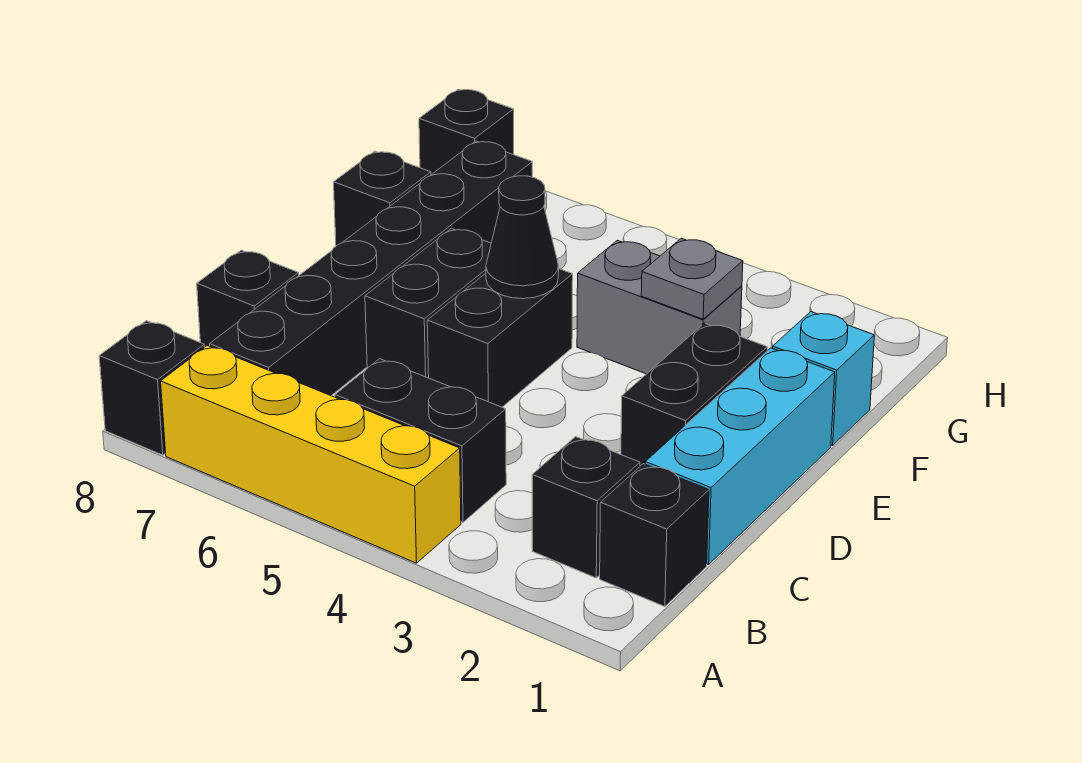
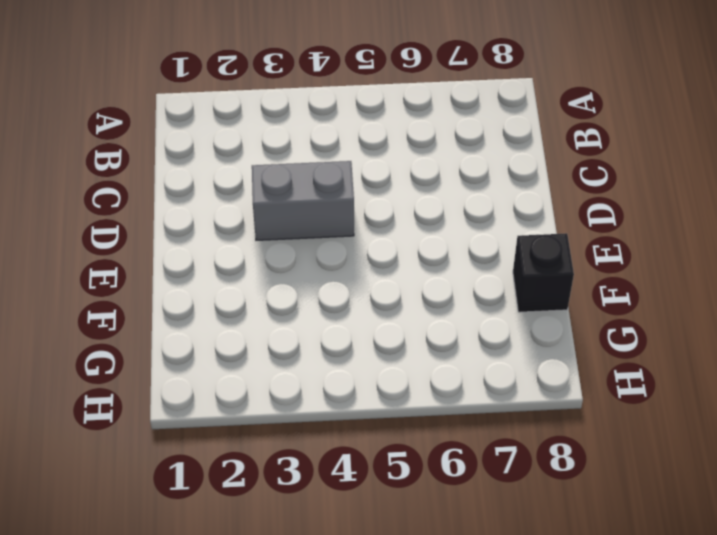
grey brick D3:D4 level 1 -> grey brick F3:F4 level 1
none -> yellow brick A4:A7 level 1
none -> black brick A8 level 1
none -> black brick B1 level 1

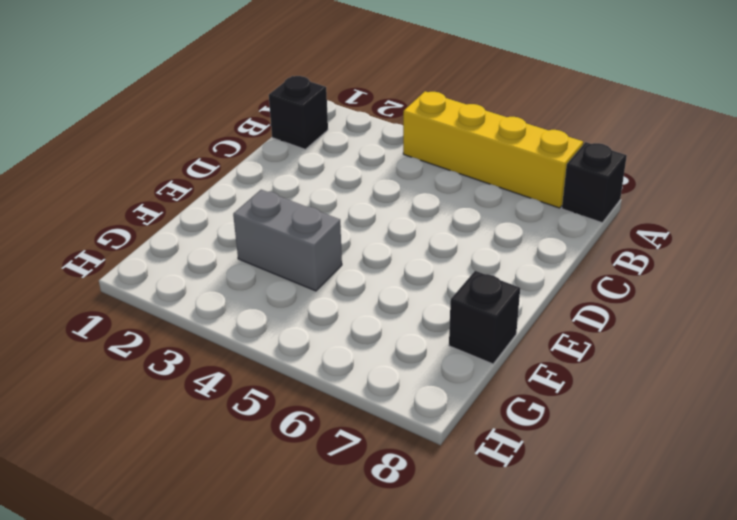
none -> black brick B2 level 1
none -> black brick B4:B5 level 1
none -> black brick B7:G7 level 1

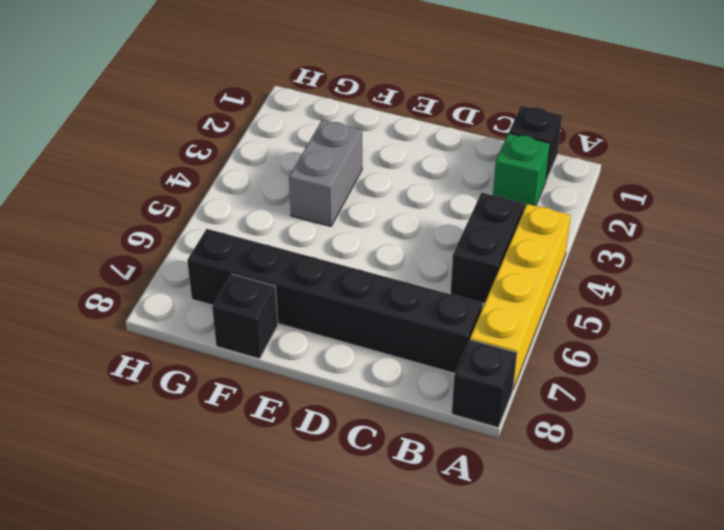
green brick B2 level 1 -> black brick B2 level 1
none -> cyan brick C1:E1 level 1
none -> black brick C8 level 1
none -> black brick D2:E2 level 1

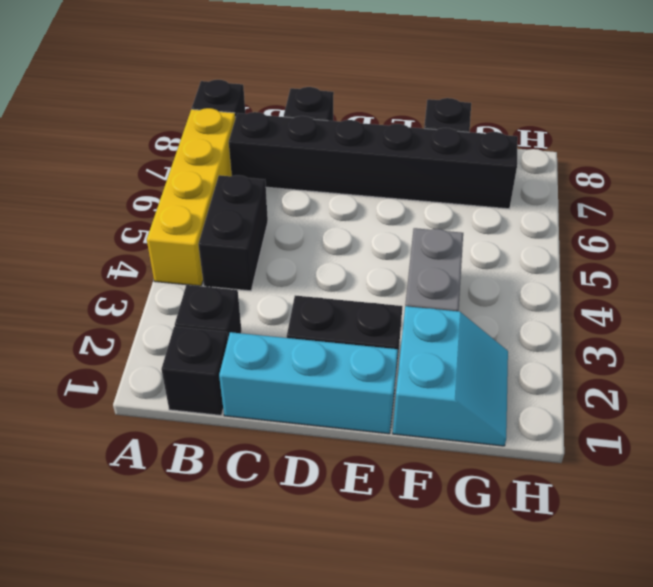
cyan slope F1:G2 level 1 top F -> cyan brick F1 level 1
none -> black brick D5:E5 level 1
none -> black brick D6:E6 level 1
none -> black brick H8 level 1

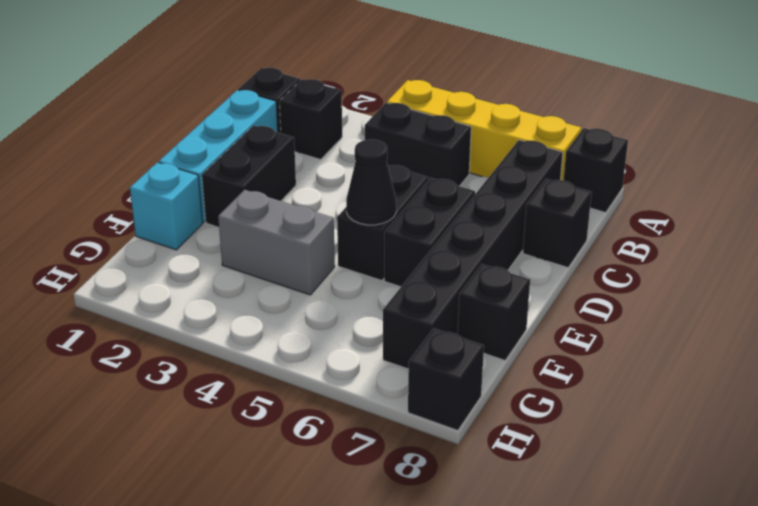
none -> grey plate F3 level 2

